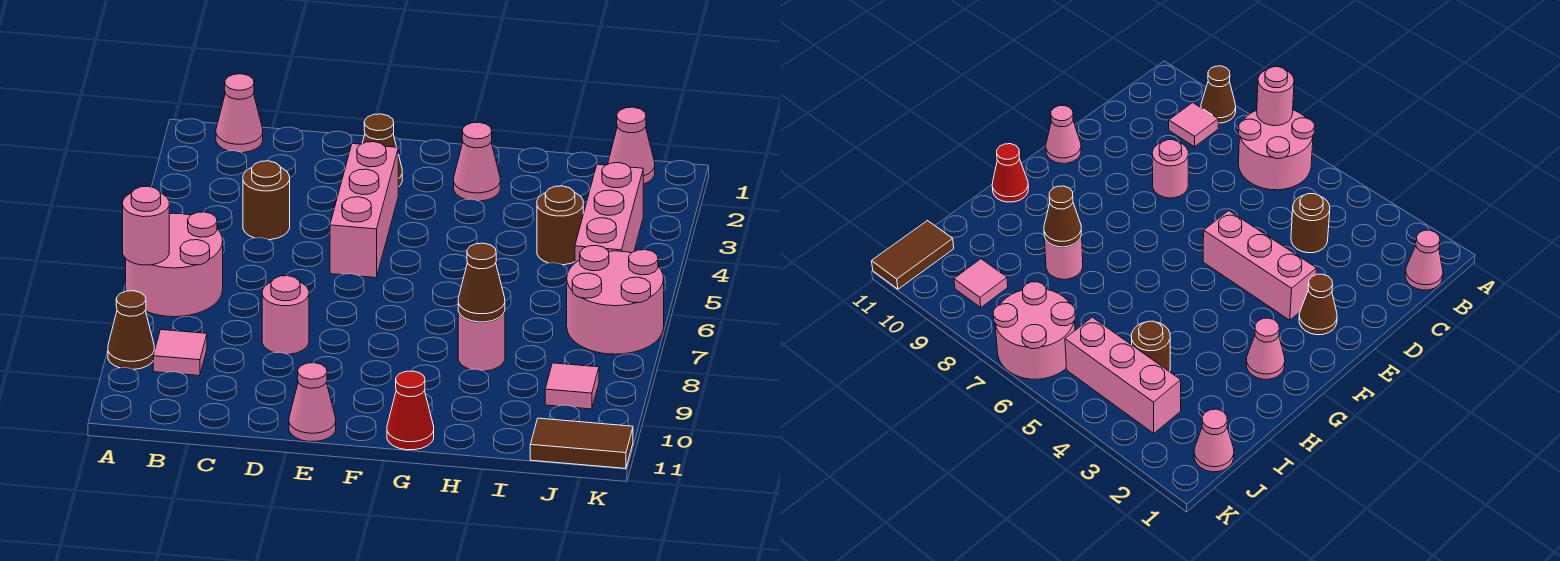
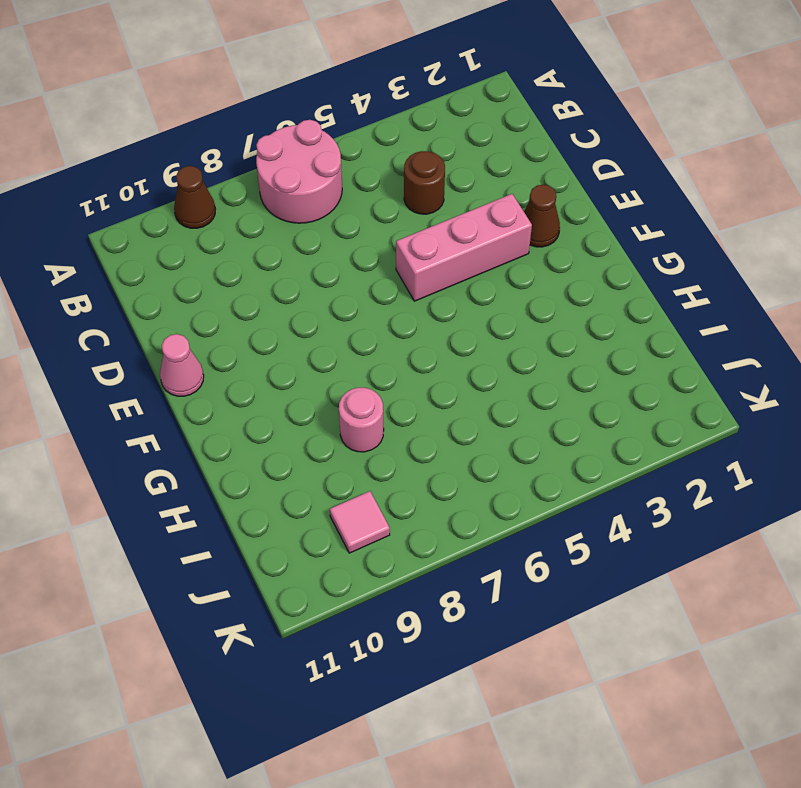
none -> pink cone B1 level 1
none -> pink tile B9 level 1
none -> pink round brick D8 level 1

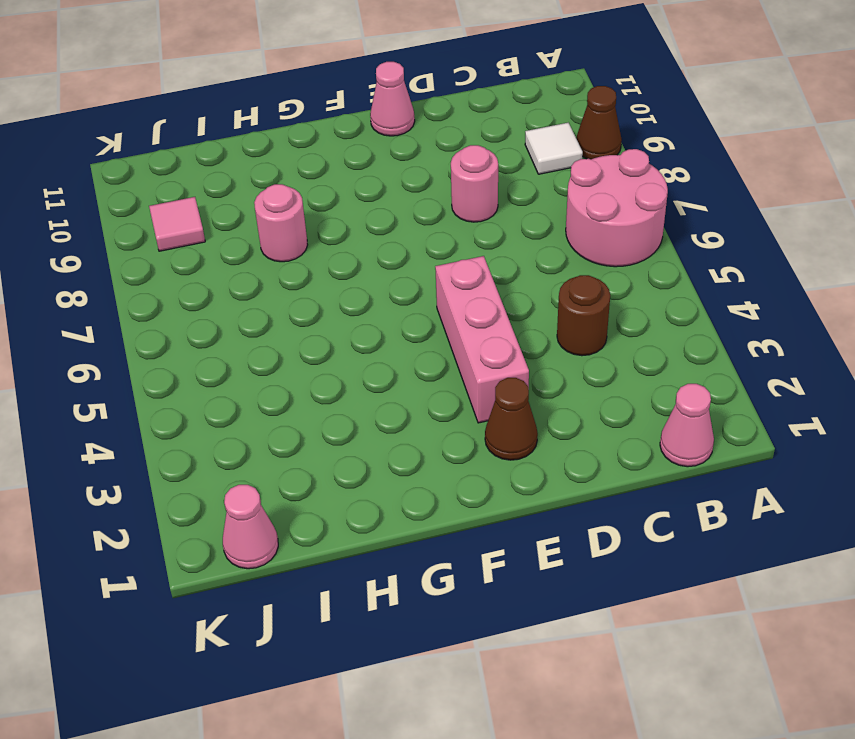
white tile B9 level 1 -> pink tile B9 level 1
none -> pink cone G2 level 1
none -> red cone G11 level 1
none -> brown round brick I4 level 1

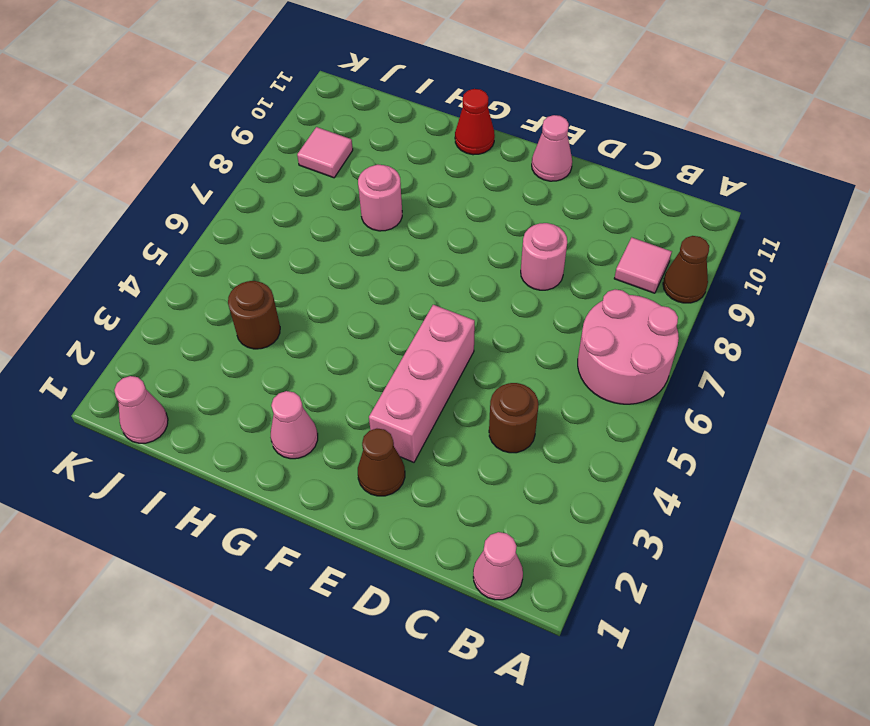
none -> pink brick J3:J5 level 1
none -> pink round brick J6:K7 level 1
none -> brown tile J11:K11 level 1

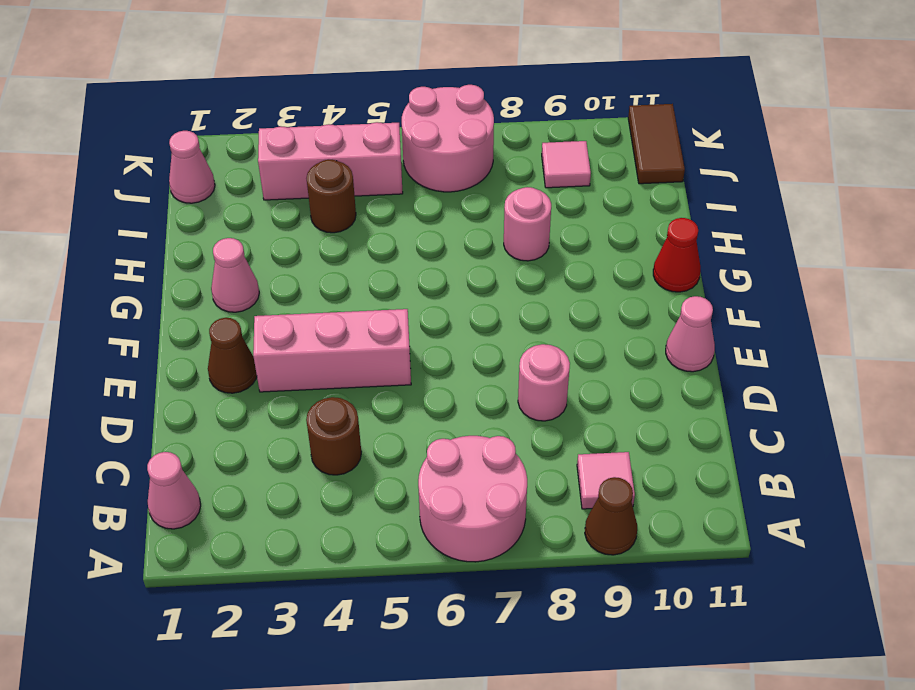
none -> pink round brick A7 level 2
none -> brown cone H8 level 2

